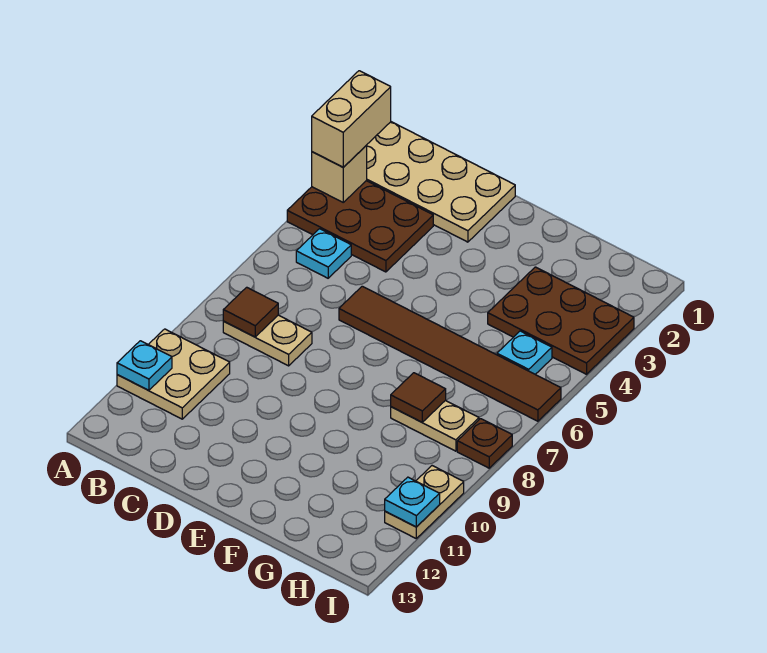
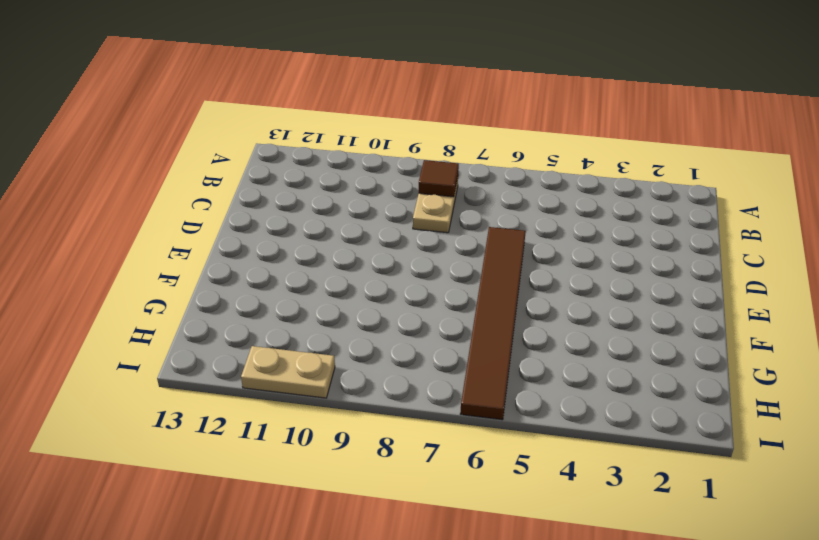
none -> tan plate A1:D2 level 1
none -> brown plate A3:C4 level 1
none -> tan plate A10:B11 level 1

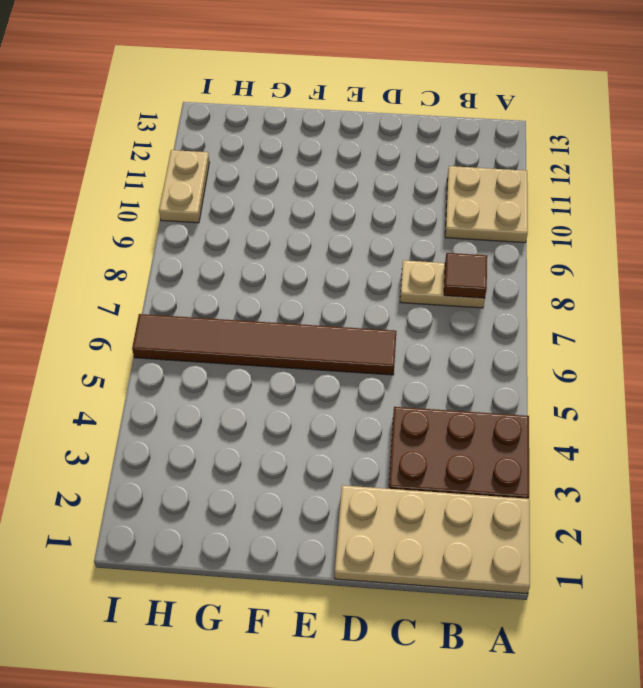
none -> cyan plate B5 level 1
none -> brown plate G3:I4 level 1
none -> tan plate G8:H8 level 1

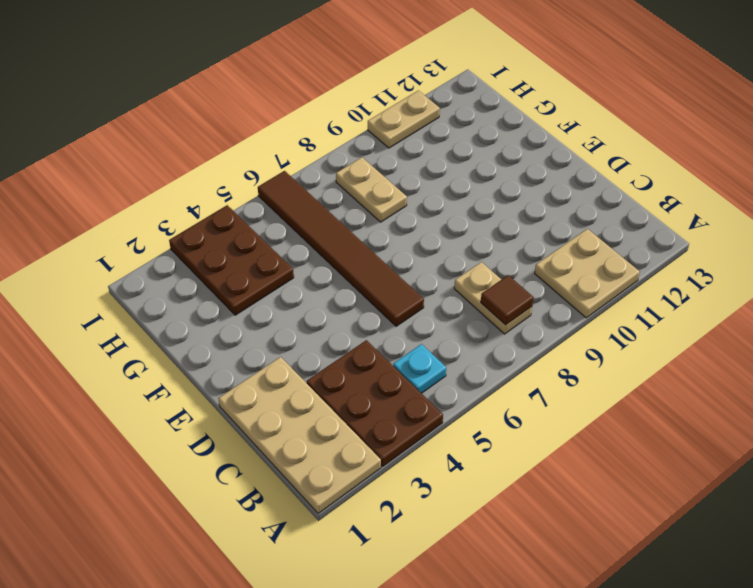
none -> cyan plate H5 level 1
none -> brown plate I8 level 1
none -> tan brick A3 level 2

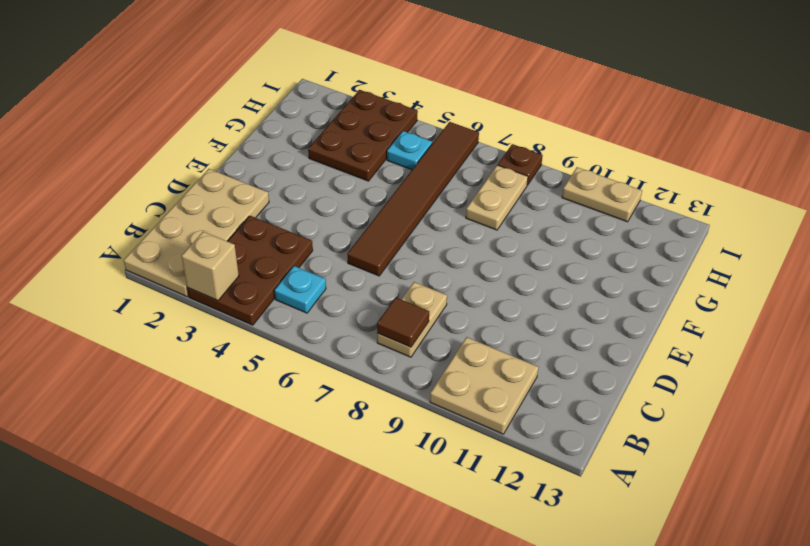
none -> cyan plate A11 level 2
none -> brown tile G8 level 2
none -> cyan plate I11 level 2

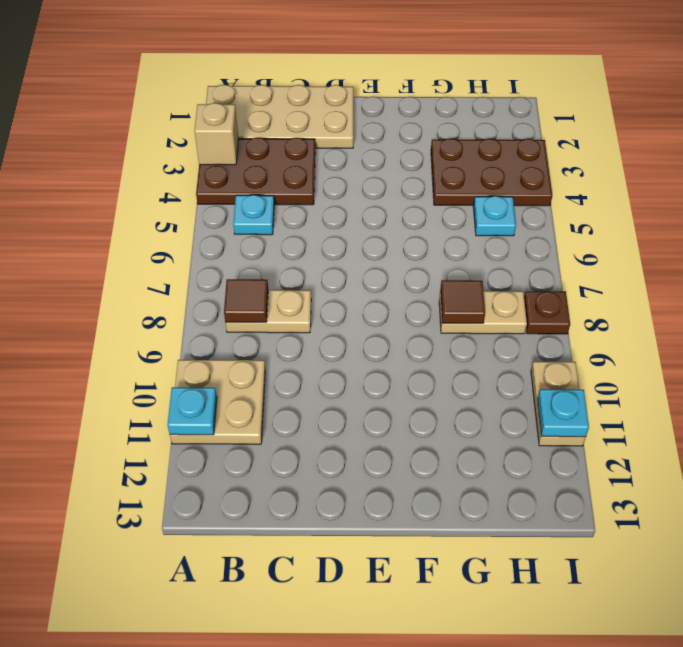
none -> brown tile D6:I6 level 1
none -> tan brick A2:A3 level 3

